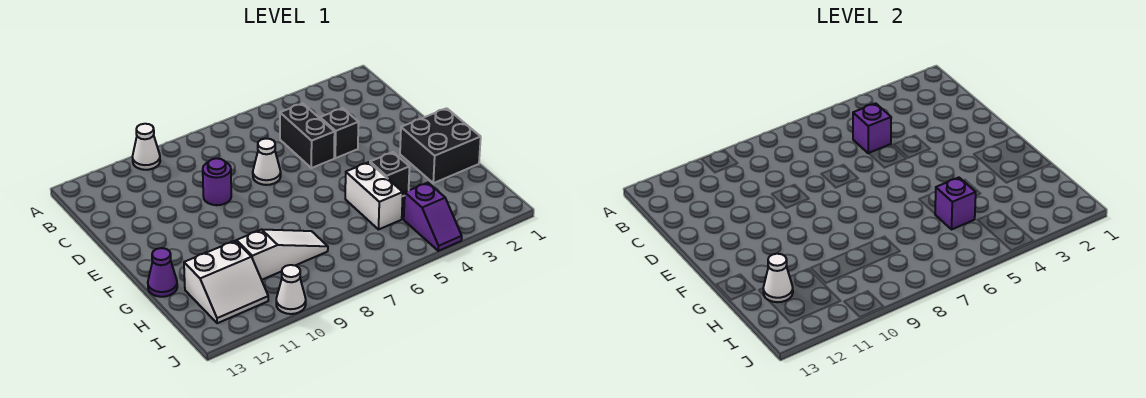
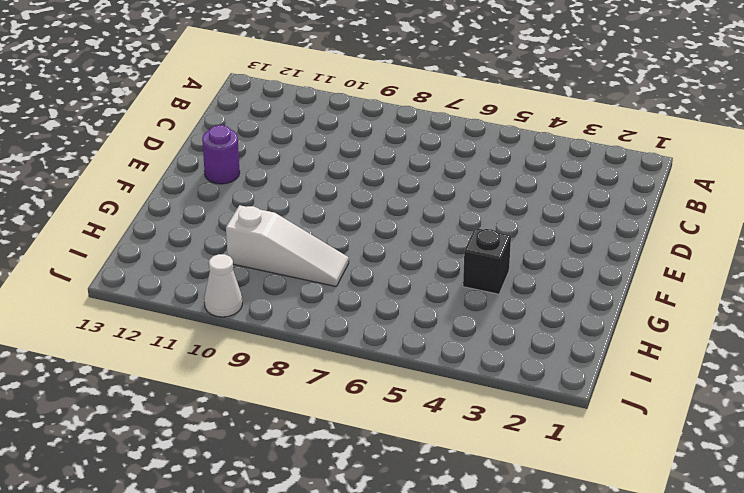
purple round brick E12 level 1 -> purple round brick D9 level 1
none -> white cone A10 level 1
none -> black brick C5:D5 level 1
none -> black brick D4 level 1

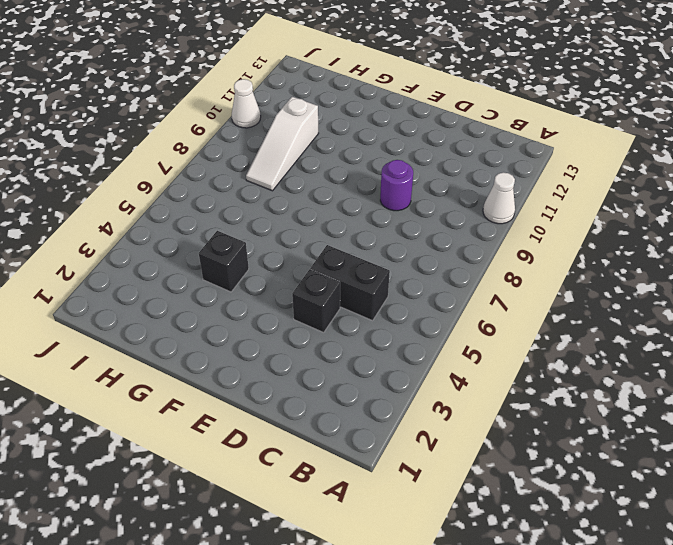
none -> white cone D7 level 1
none -> black brick F1:G2 level 1
none -> white brick G5:H5 level 1

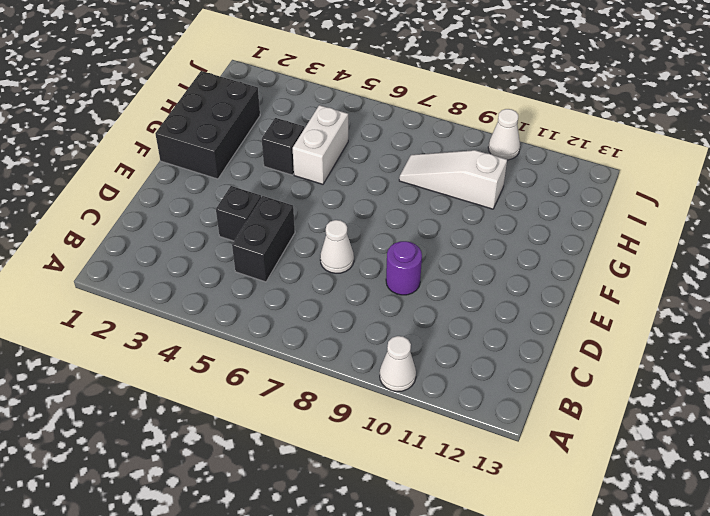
black brick F1:H2 level 1 -> black brick F1:G2 level 1
none -> purple cone G13 level 1
none -> white slope H11:I12 level 1 top H
none -> purple slope I4:J4 level 1 top I

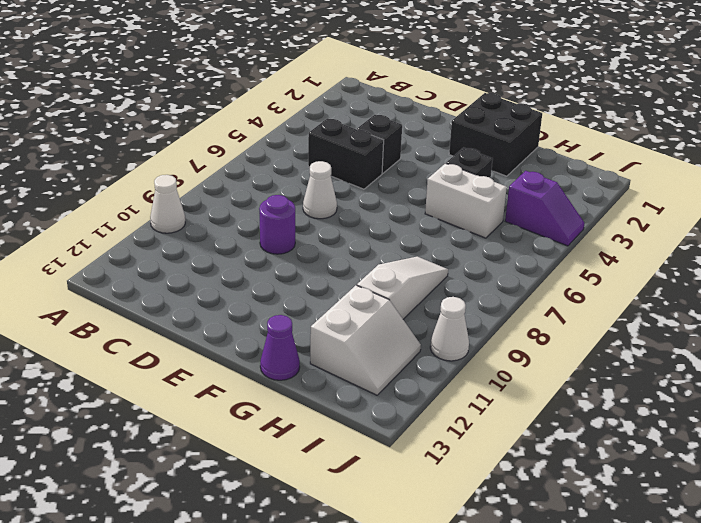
none -> purple brick C5 level 2
none -> purple brick H5 level 2
none -> white cone H12 level 2

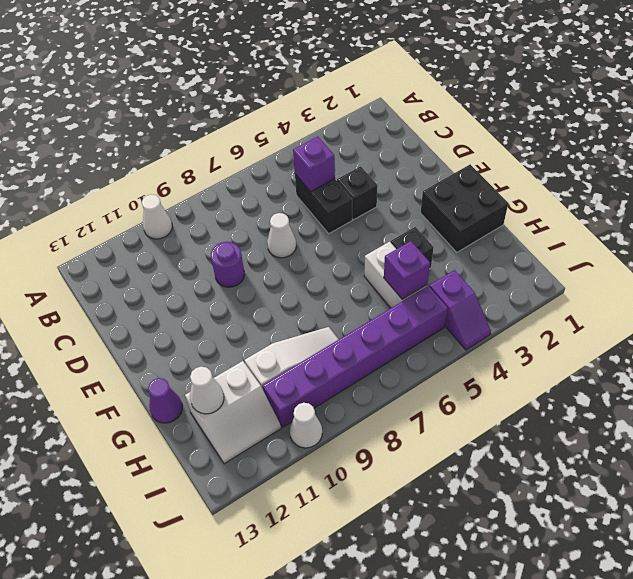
purple brick I5:I10 level 1 -> none

